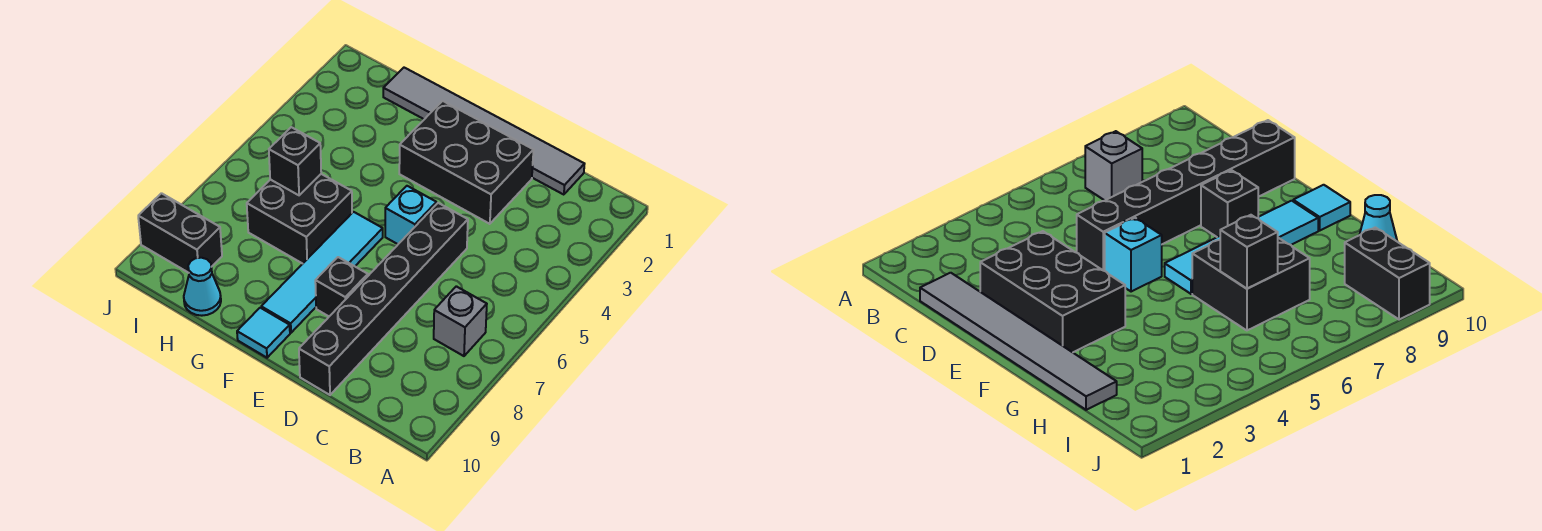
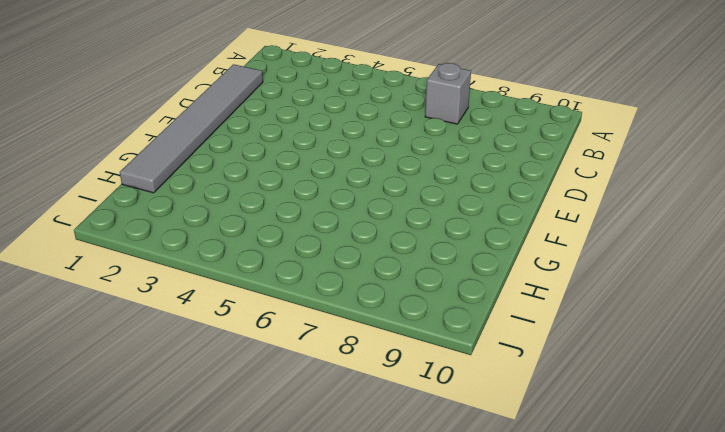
none -> black brick D2:F3 level 1
none -> black brick D5:D10 level 1
none -> cyan brick E5 level 1

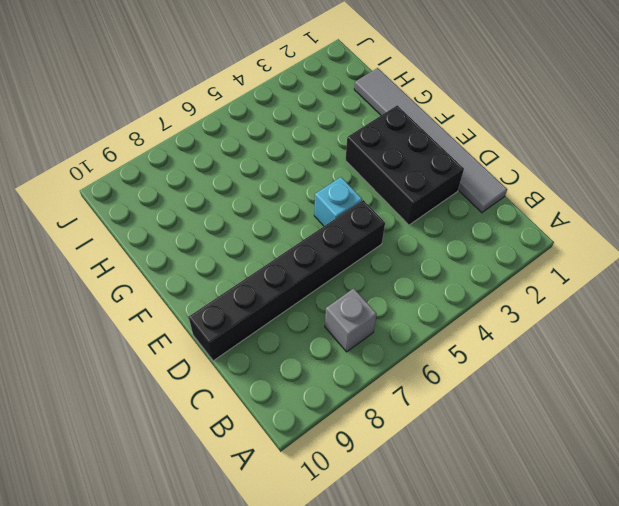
none -> black brick E8 level 1
none -> cyan tile F6:F9 level 1
none -> cyan tile F10 level 1

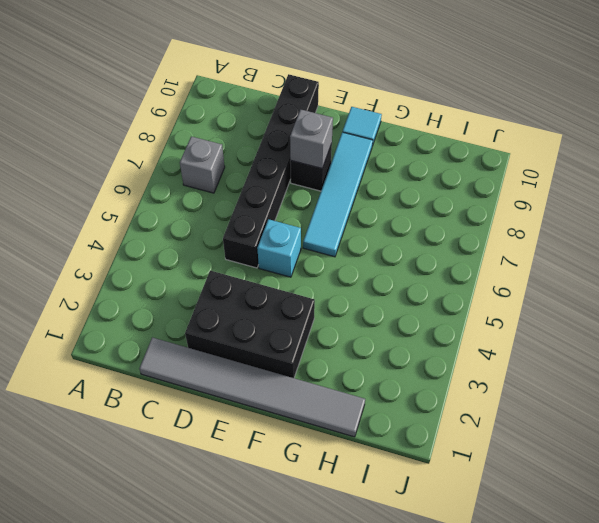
grey brick E8 level 2 -> none
none -> black brick G6:H7 level 1
none -> cyan cone H10 level 1
none -> black brick I9:J9 level 1

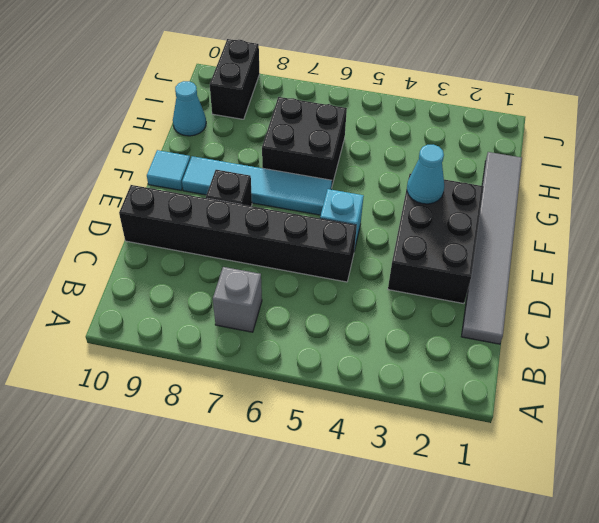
cyan cone F3 level 2 -> none
none -> black brick H6 level 2

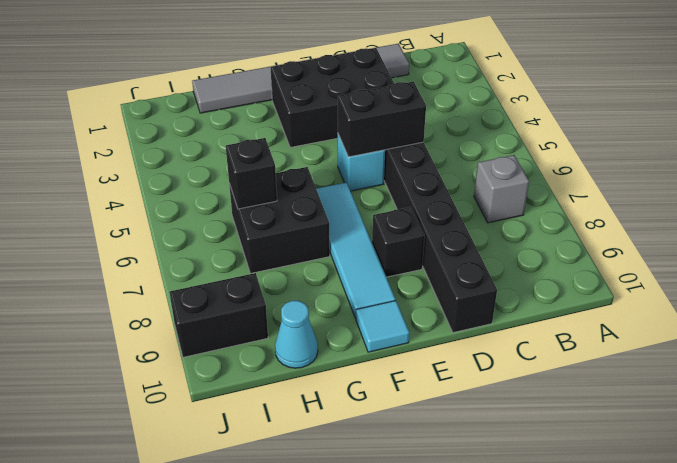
black brick D5:E5 level 2 -> none

